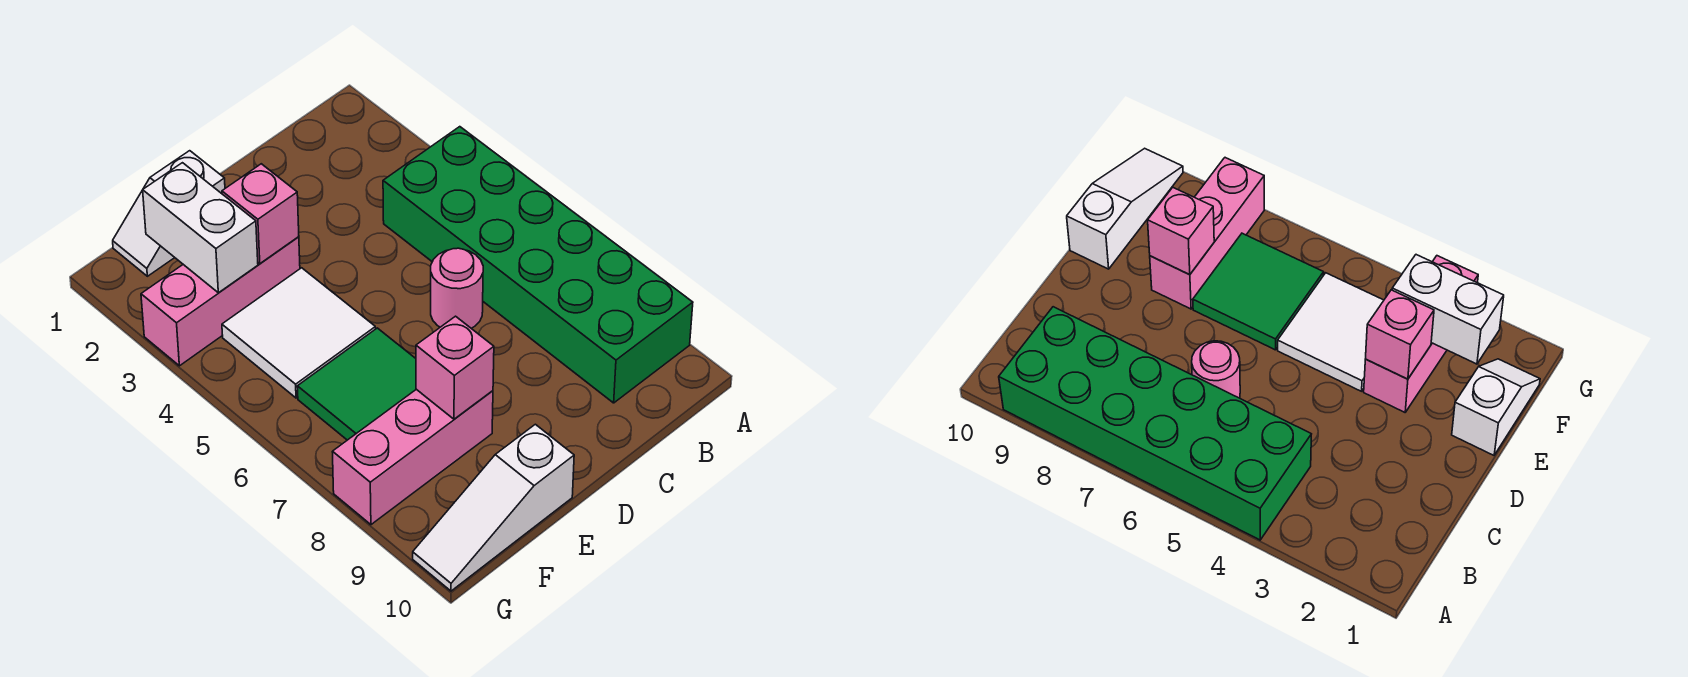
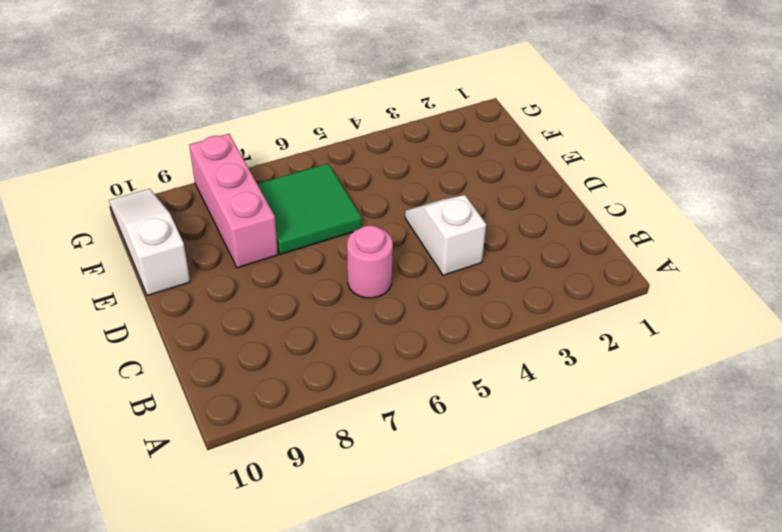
white slope C4:D4 level 1 top C -> white slope E1:F1 level 1 top E
none -> green brick A4:B9 level 1
none -> pink brick E3:G3 level 1

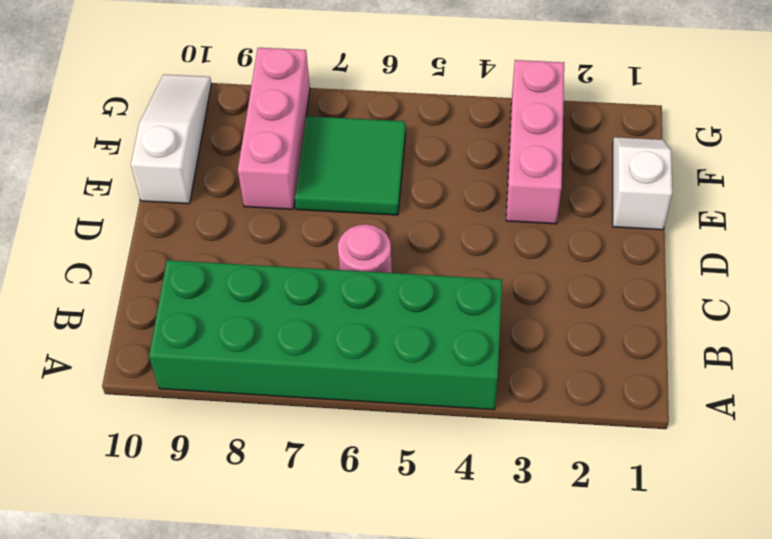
none -> white tile E4:F5 level 1
none -> pink brick E3 level 2

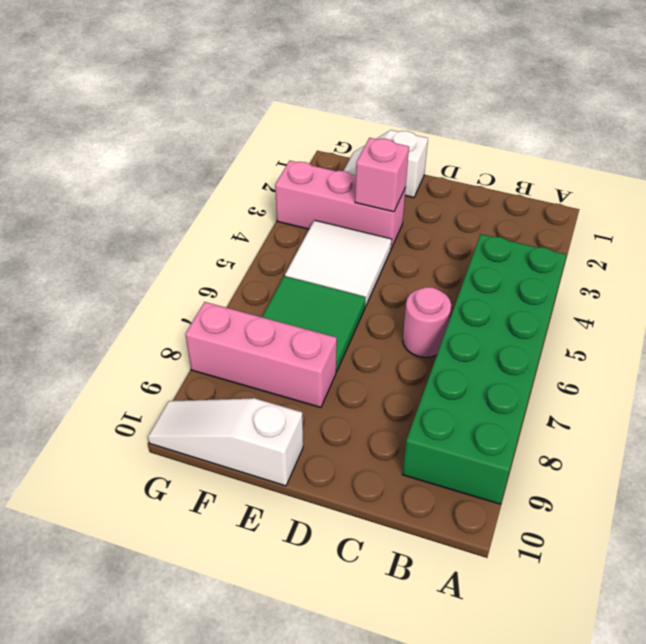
none -> pink brick E8 level 2
none -> white brick F2:F3 level 2

